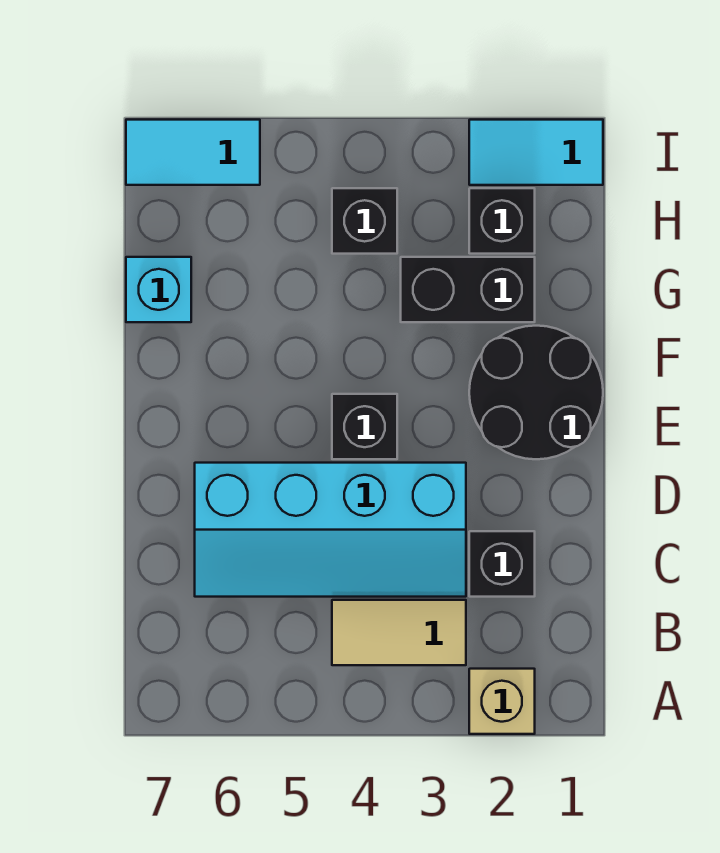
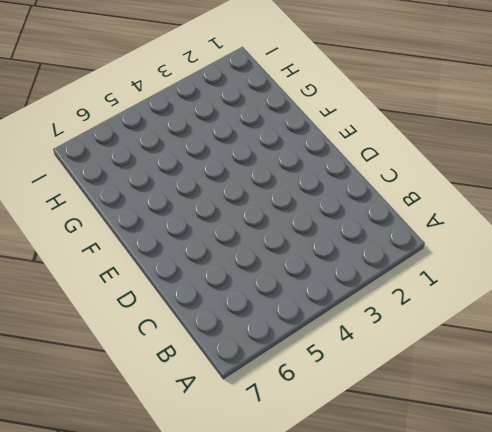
none -> tan brick A2 level 1
none -> tan tile B3:B4 level 1
none -> black brick C2 level 1

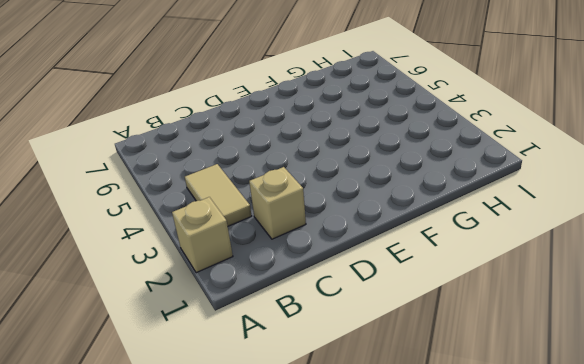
tan brick C2 level 1 -> black brick C2 level 1
none -> cyan slope C3:D6 level 1 top D
none -> black round brick E1:F2 level 1
none -> black brick E4 level 1

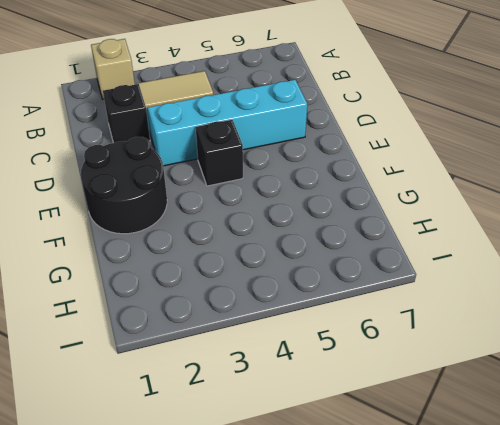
none -> black brick G2:G3 level 1
none -> cyan brick G7 level 1
none -> black brick H2 level 1

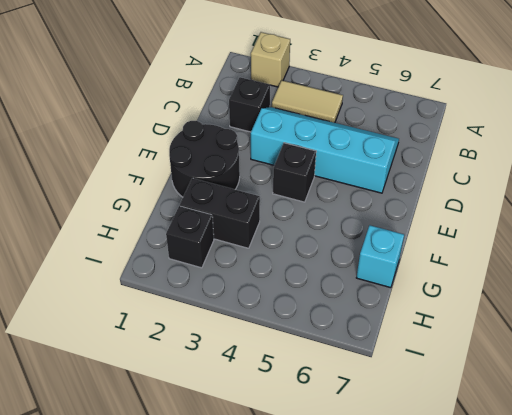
none -> black brick H4 level 1
none -> cyan tile I1:I2 level 1
none -> cyan tile I6:I7 level 1

